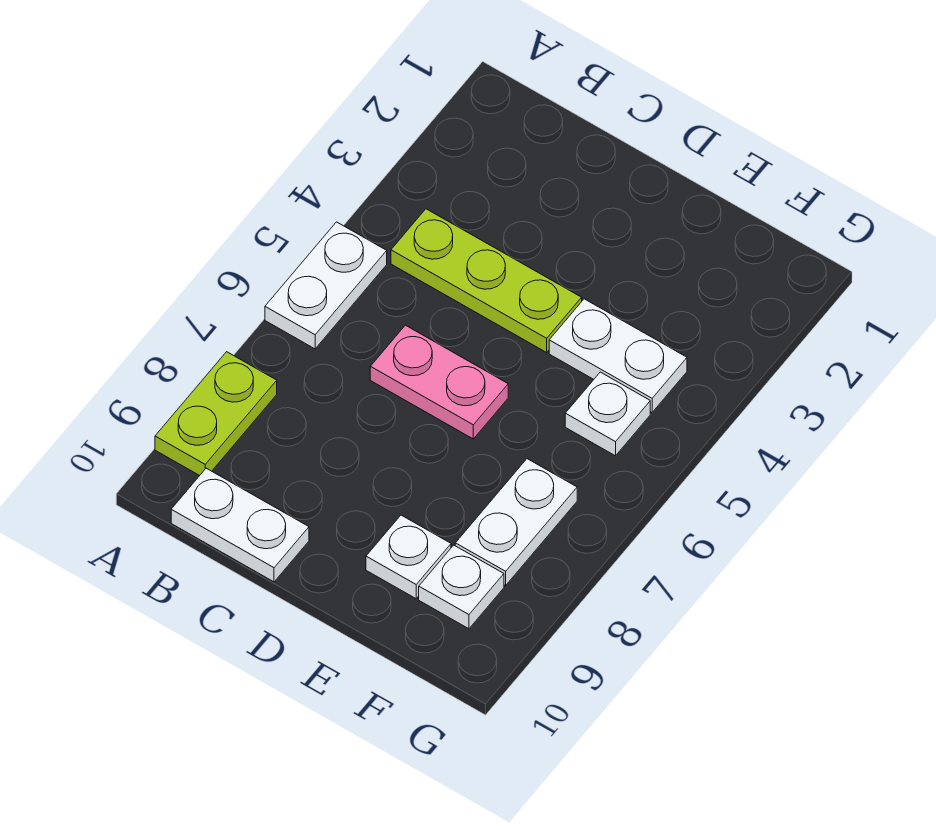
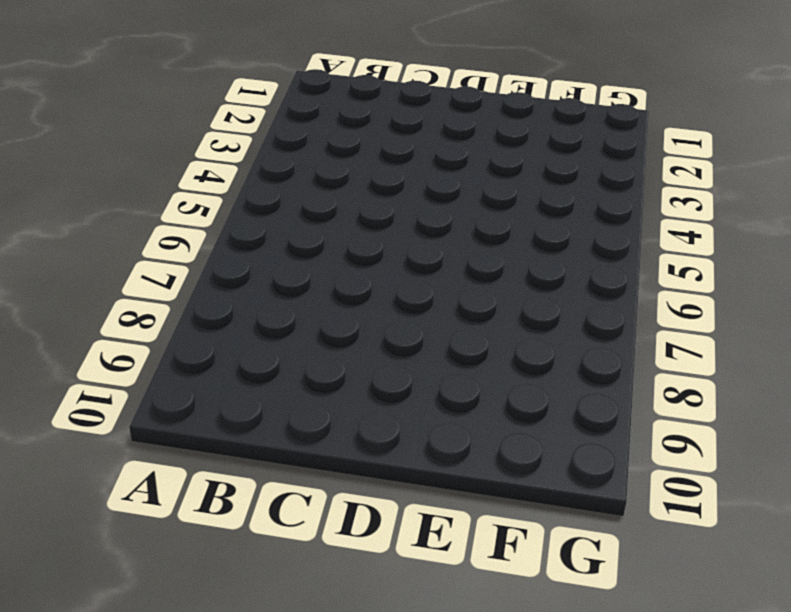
none -> white plate A5:A6 level 1
none -> lime plate A8:A9 level 1

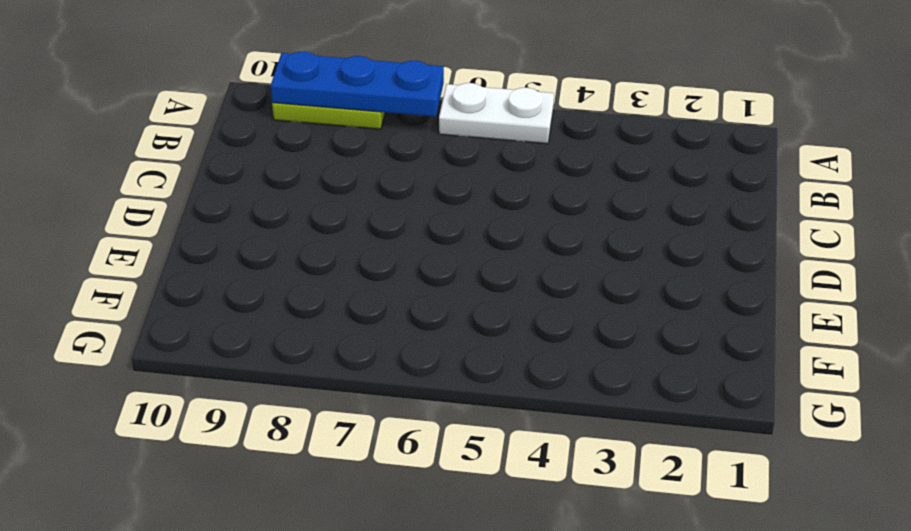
blue plate A7:A9 level 2 -> none
none -> lime plate B4:D4 level 1
none -> white plate B10:C10 level 1

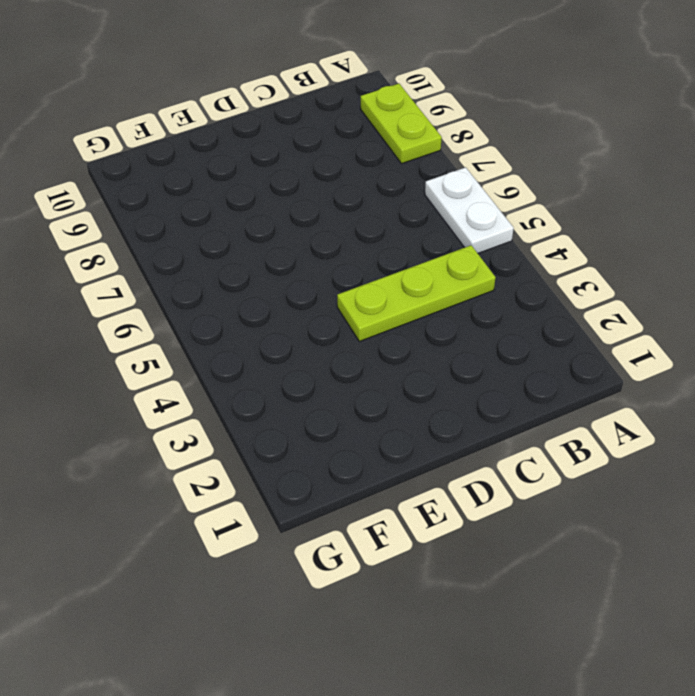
none -> white plate B10:C10 level 1
none -> pink plate C6:D6 level 1

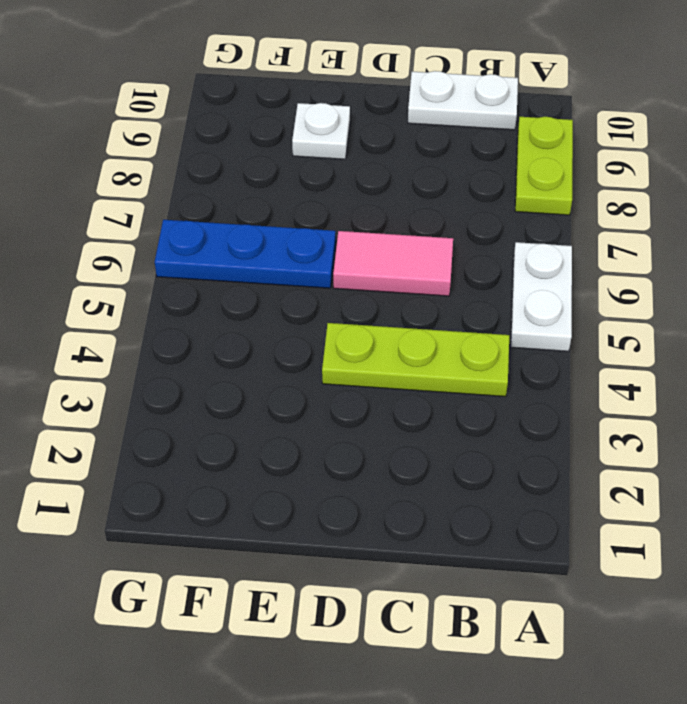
pink tile C6:D6 level 1 -> pink plate C6:D6 level 1
blue plate E6:G6 level 1 -> none
none -> white plate E4:F4 level 1
none -> white plate F5 level 1

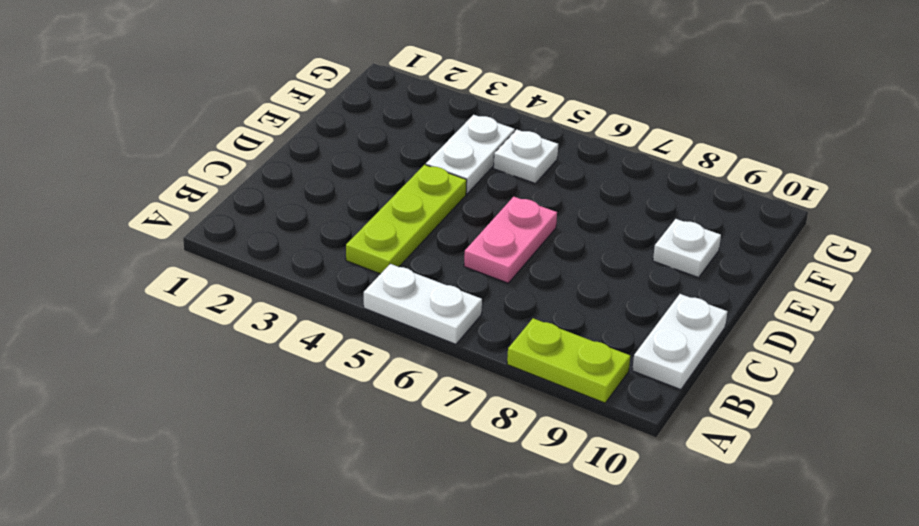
none -> white plate F7:F8 level 1
none -> white plate F9 level 1

